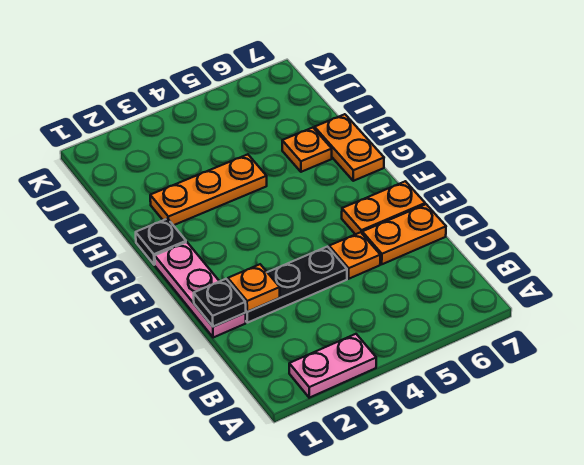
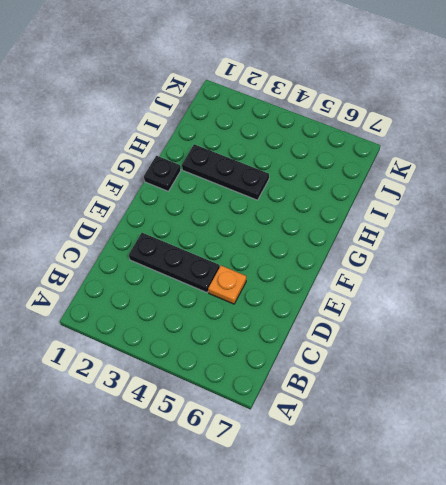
black plate H2:H4 level 1 -> orange plate H2:H4 level 1
none -> pink plate A2:A3 level 1
none -> pink plate D1:F1 level 1
none -> orange plate D6:D7 level 1

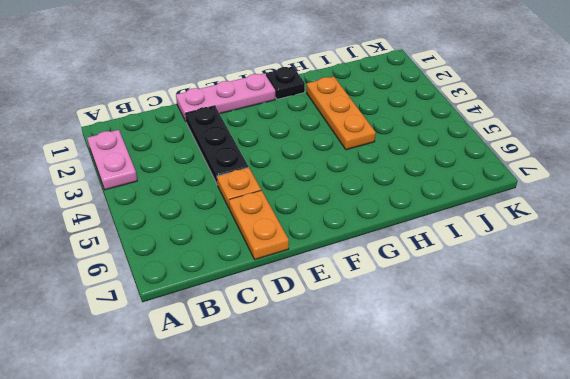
none -> orange plate E6:E7 level 1
none -> orange plate G7:H7 level 1
none -> orange plate H6 level 1

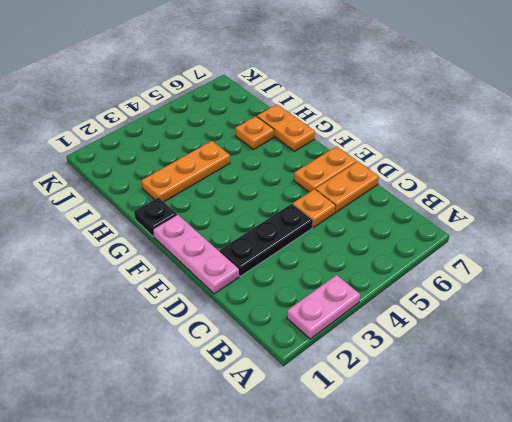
none -> black plate D1 level 2
none -> orange plate D2 level 2

